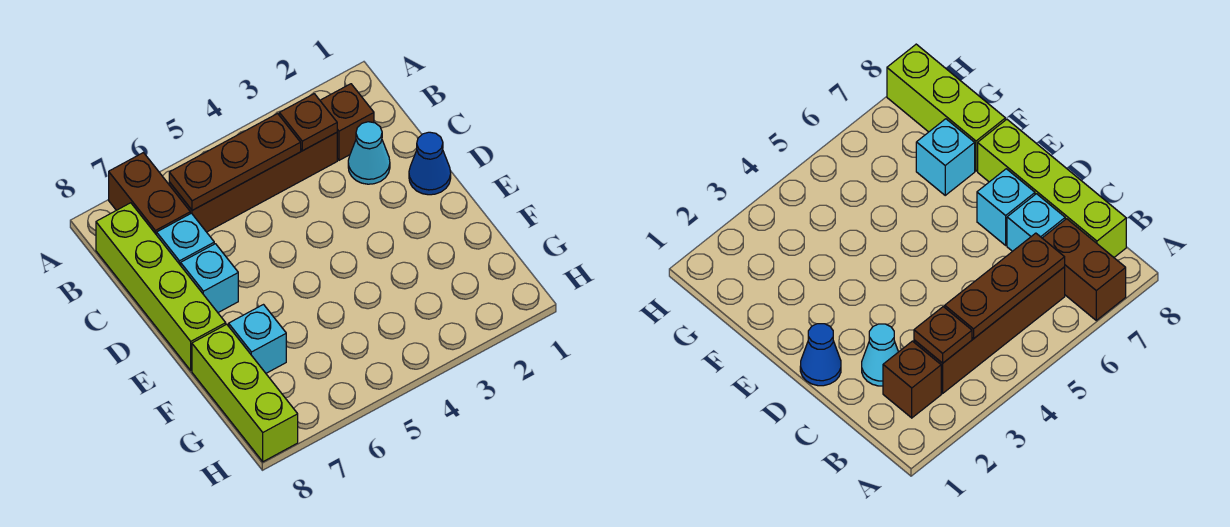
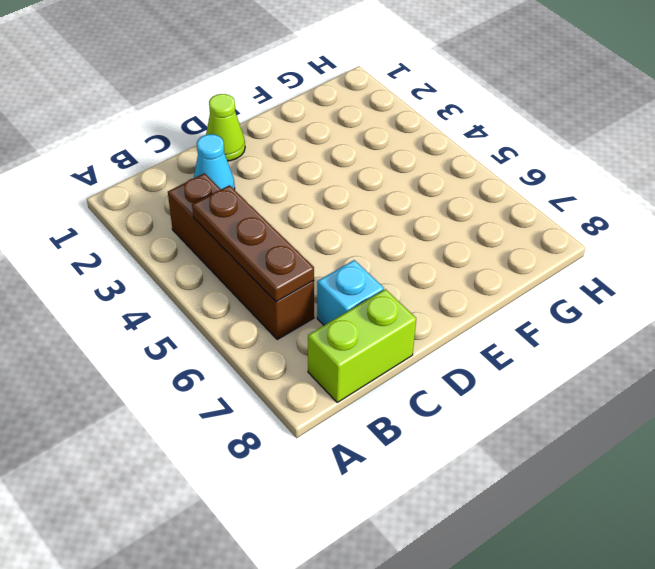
lime brick B8:C8 level 1 -> lime brick B8:E8 level 1
lime cone D1 level 1 -> blue cone D1 level 1
none -> brown brick A7:B7 level 1
none -> brown brick B2 level 1
none -> cyan brick D7 level 1

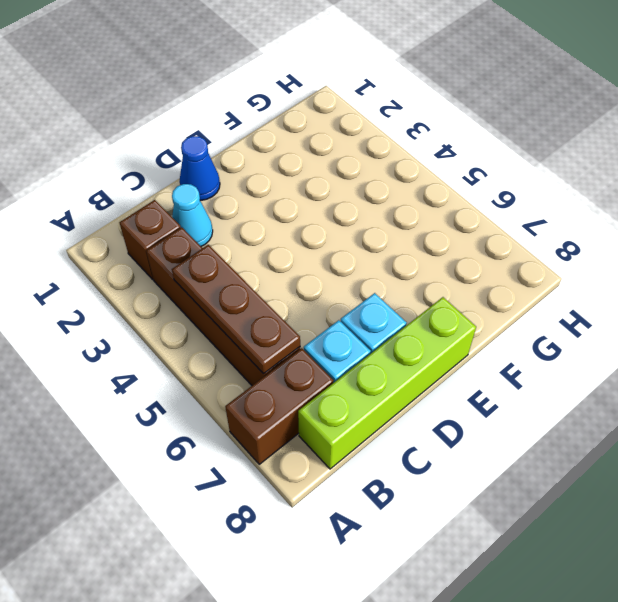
none -> cyan brick F7 level 1
none -> lime brick F8:H8 level 1
none -> brown plate B3 level 2

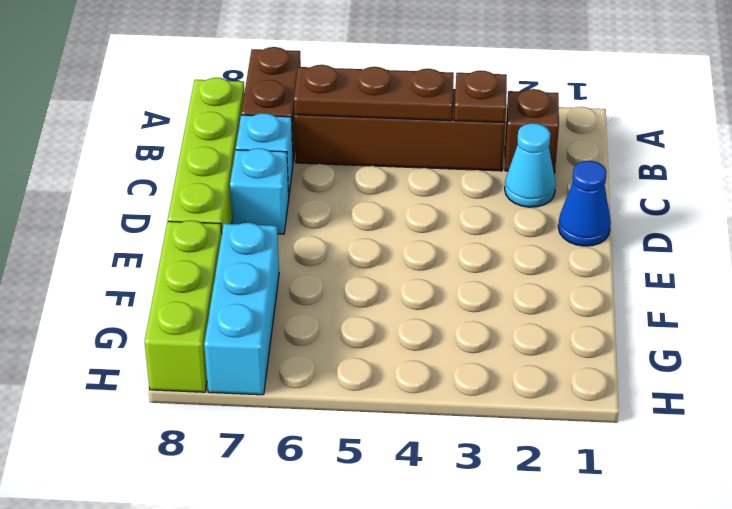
cyan brick F7:H7 level 1 -> cyan brick F7 level 1

